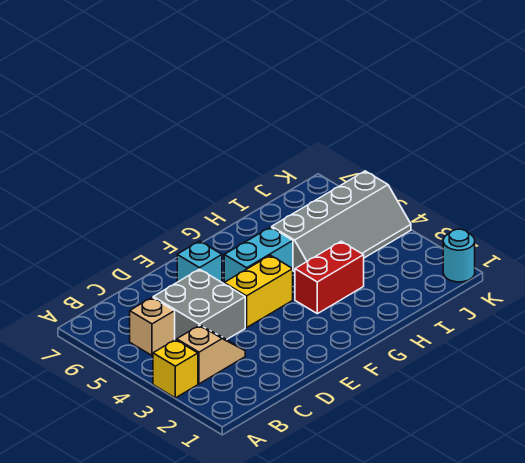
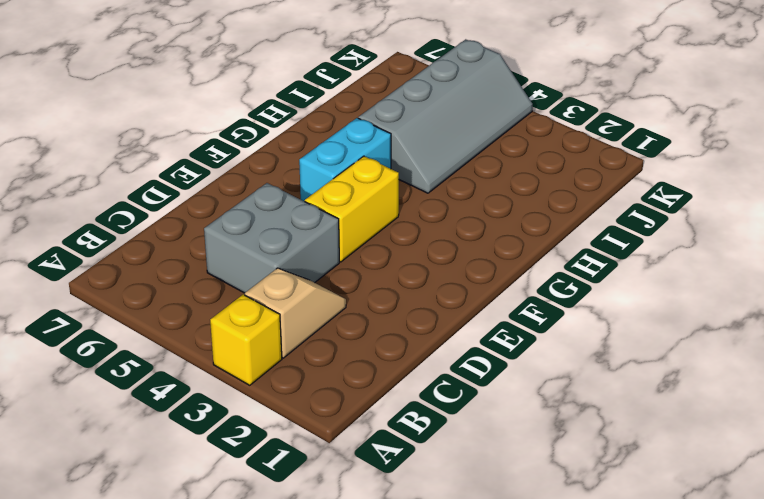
none -> tan brick B5 level 1
none -> cyan brick E6 level 1

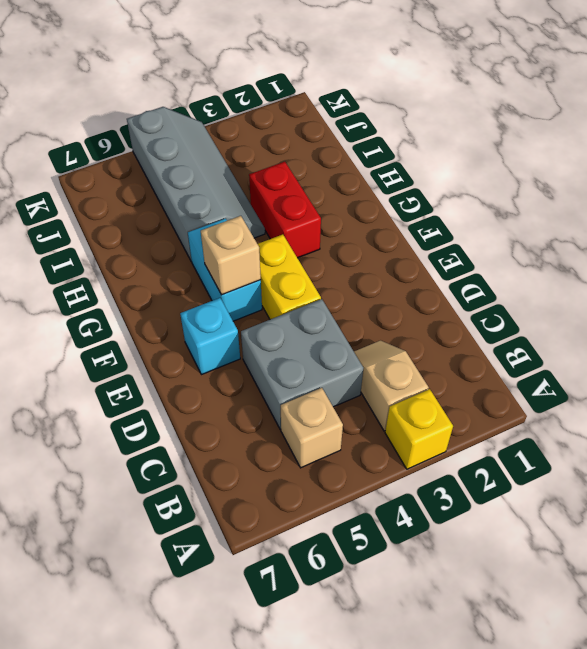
tan brick F5 level 2 -> none
none -> cyan round brick K1 level 1

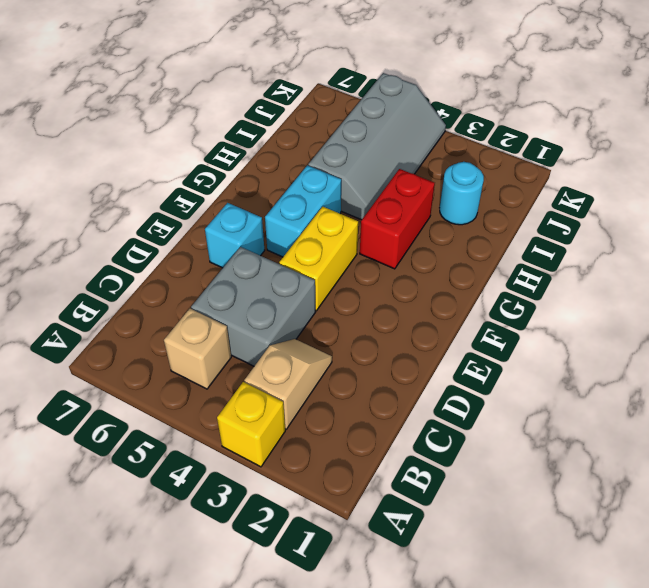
cyan round brick I2 level 1 -> cyan round brick K1 level 1

